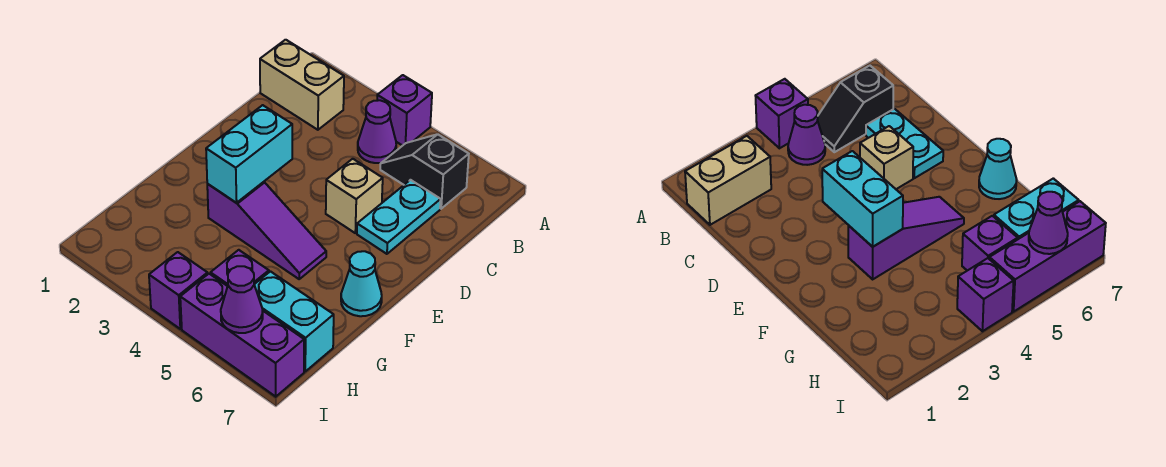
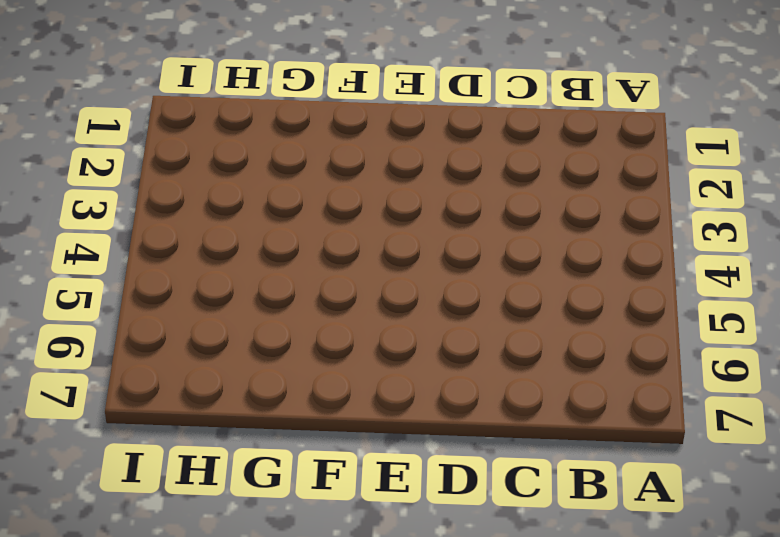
none -> purple brick A4 level 1
none -> tan brick B1:B2 level 1
none -> purple cone B4 level 1

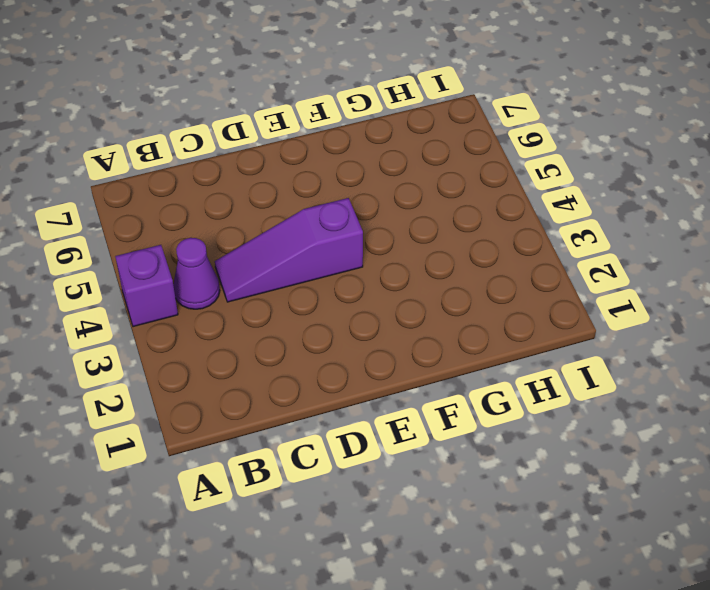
purple slope C4:E4 level 1 top E -> purple slope F3:F5 level 1 top 3
none -> tan brick B1:B2 level 1
none -> black slope B5:B6 level 1 top 6
none -> cyan plate C6:D6 level 1

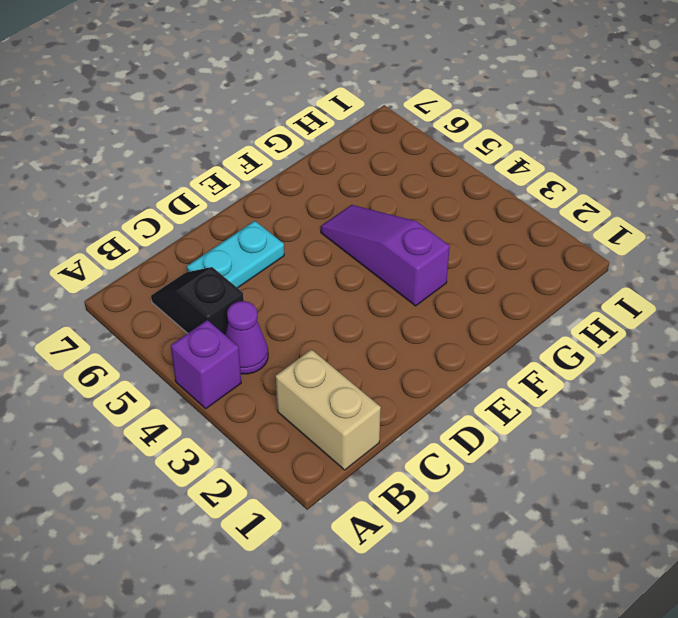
black slope B5:B6 level 1 top 5 -> black slope B5:B6 level 1 top 6
none -> tan brick D5 level 1
none -> cyan cone F7 level 1
none -> purple brick H5 level 1

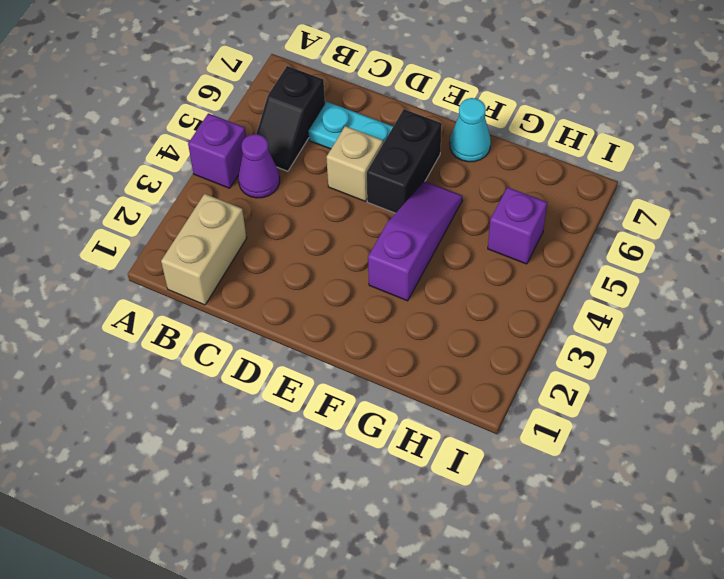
black brick E5:E6 level 1 -> none
none -> cyan brick H6:H7 level 1
none -> purple brick I4 level 1
none -> purple brick I5:I7 level 1

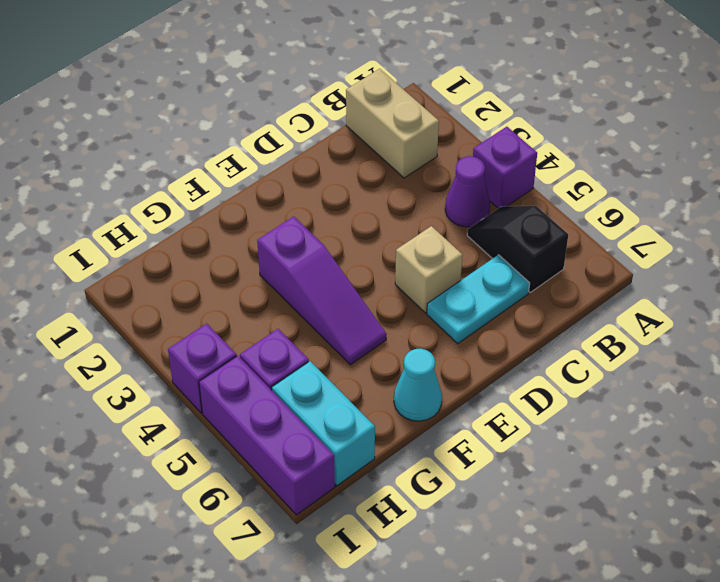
none -> cyan brick E3:F3 level 2
none -> purple cone I6 level 2

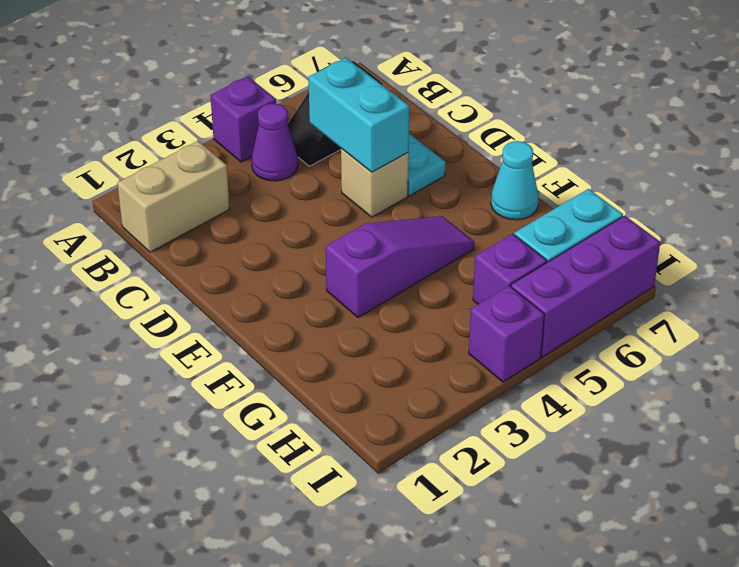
cyan brick C5:D5 level 2 -> cyan brick E3:F3 level 2
none -> purple cone I6 level 2

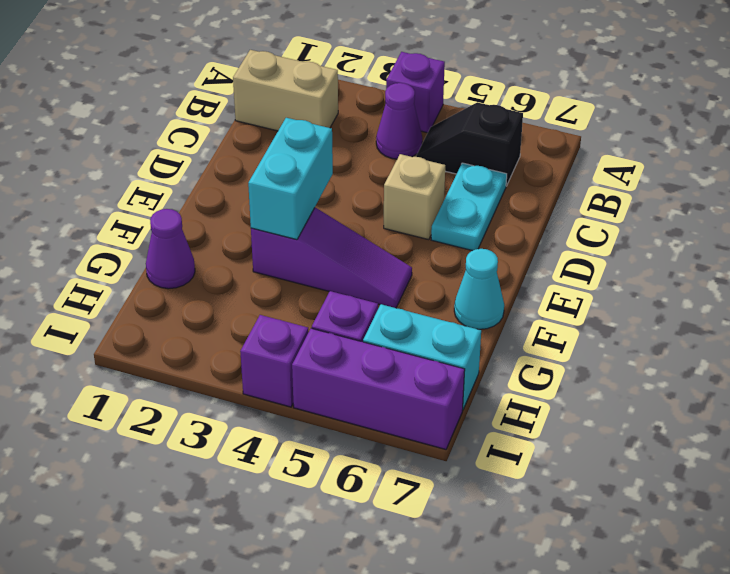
purple cone G1 level 1 -> purple cone I6 level 2

